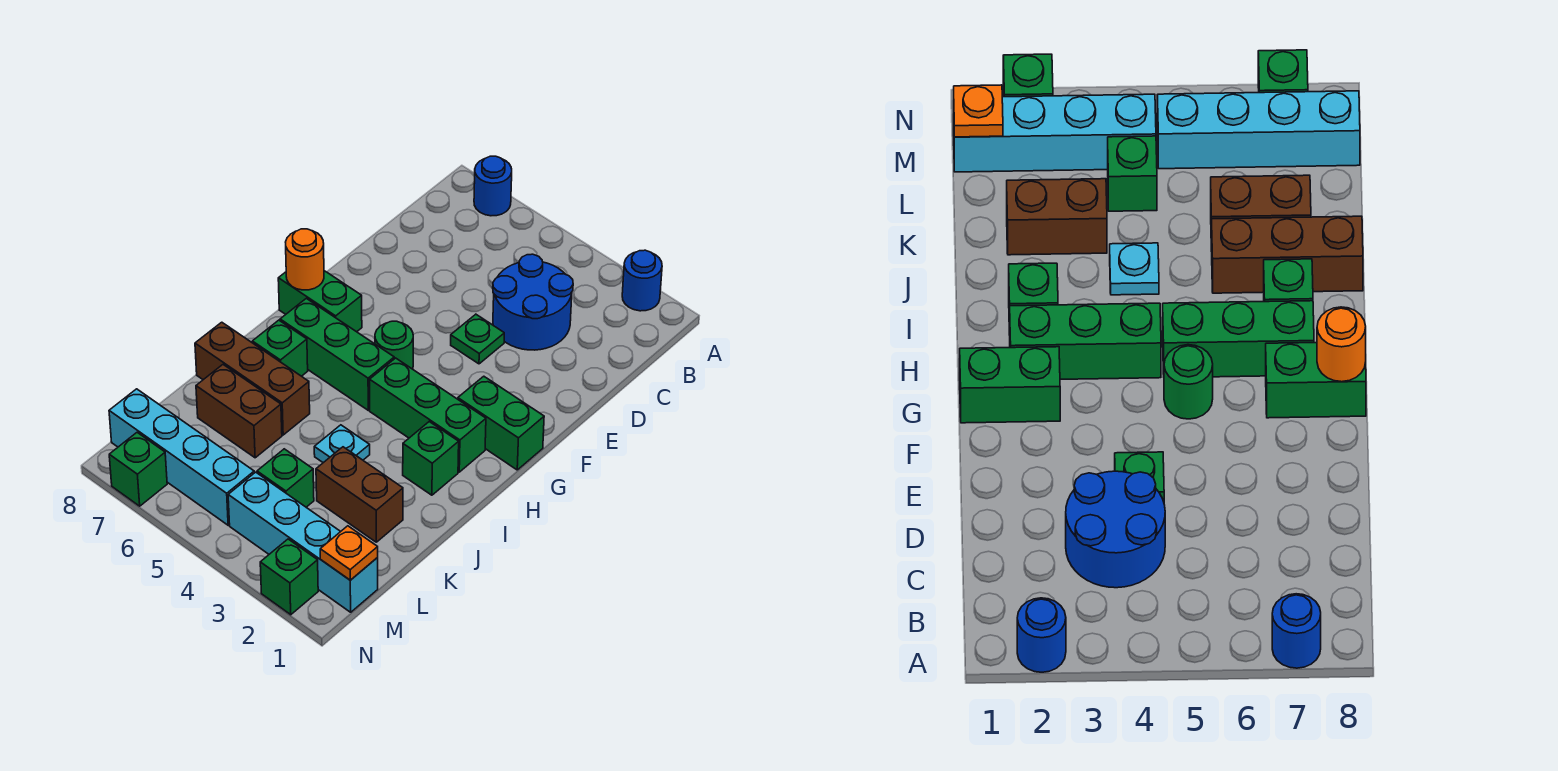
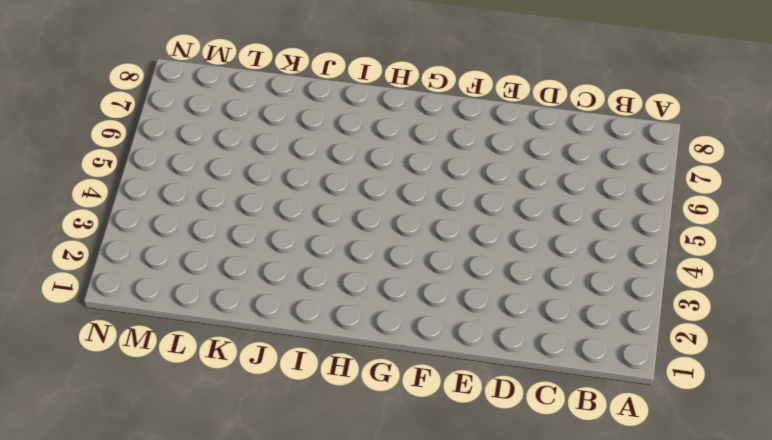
none -> blue round brick A2 level 1
none -> blue round brick A7 level 1
none -> blue round brick C3:D4 level 1

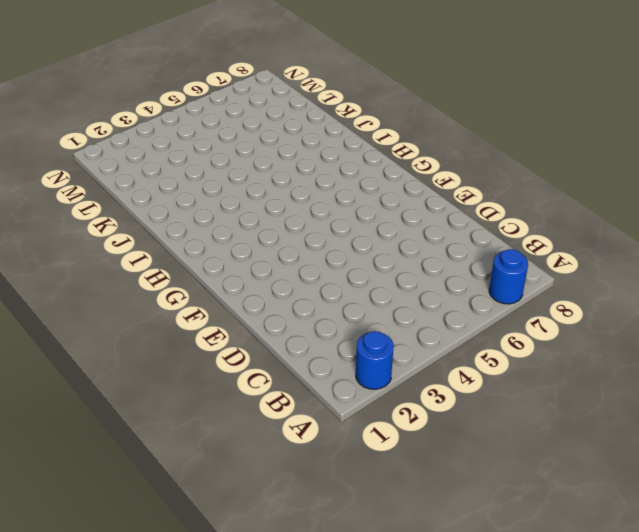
none -> blue round brick C3:D4 level 1
none -> green plate E4 level 1
none -> green brick G1:G2 level 1

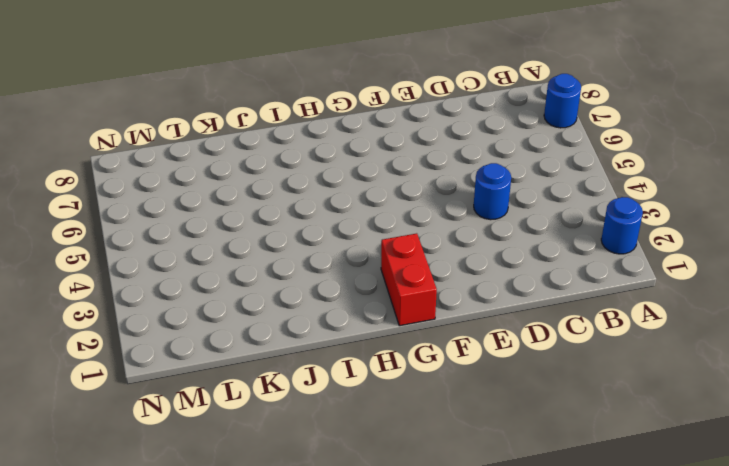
blue round brick D4 level 1 -> blue round brick C3:D4 level 1
red brick G1:G2 level 1 -> green brick G1:G2 level 1
none -> green plate E4 level 1
none -> green round brick G5 level 1
none -> green brick G7:G8 level 1

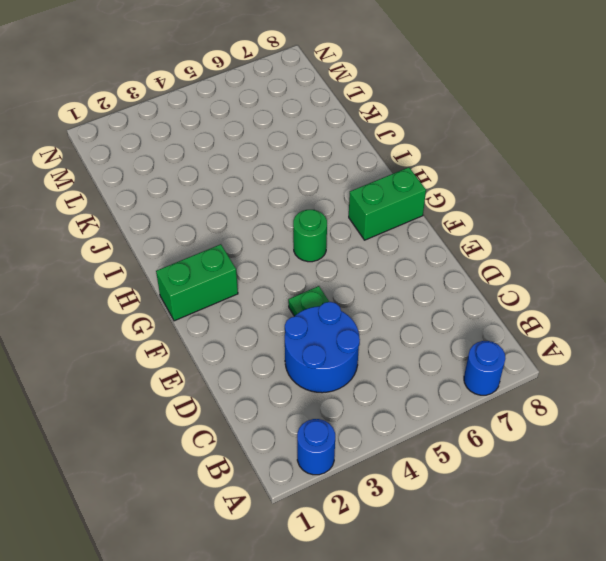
none -> green brick H2:H4 level 1
none -> green brick H5:H7 level 1
none -> green brick I2 level 1

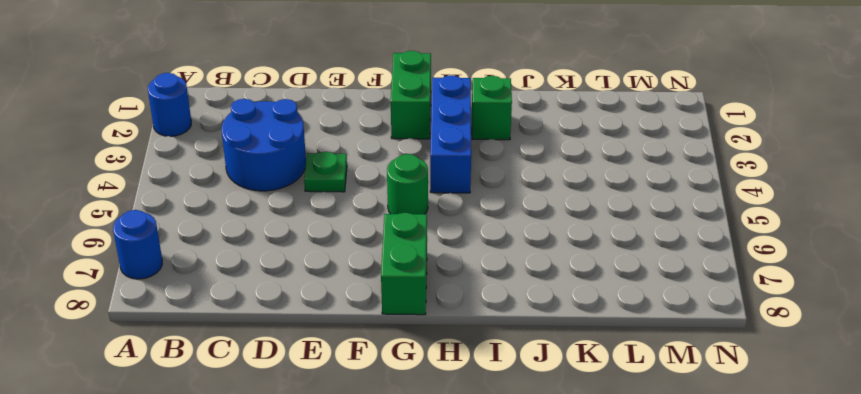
blue brick H2:H4 level 1 -> green brick H2:H4 level 1
none -> green brick H5:H7 level 1
none -> green brick I7 level 1
none -> cyan plate J4 level 1

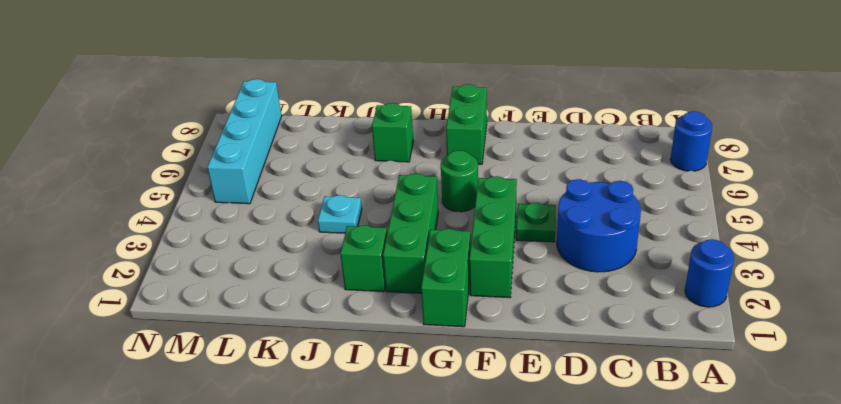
green brick F2:F4 level 1 -> green brick H5:H7 level 1
none -> brown brick J6:J8 level 1
none -> brown brick K2:K3 level 1
none -> brown brick K6:K7 level 1

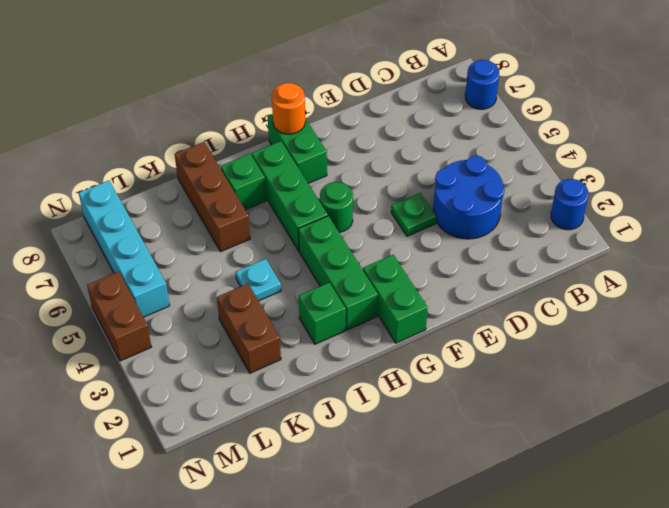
brown brick N4:N5 level 1 -> brown brick K6:K7 level 1
none -> green brick L4 level 1
none -> cyan brick M1:M4 level 1
none -> green brick N2 level 1

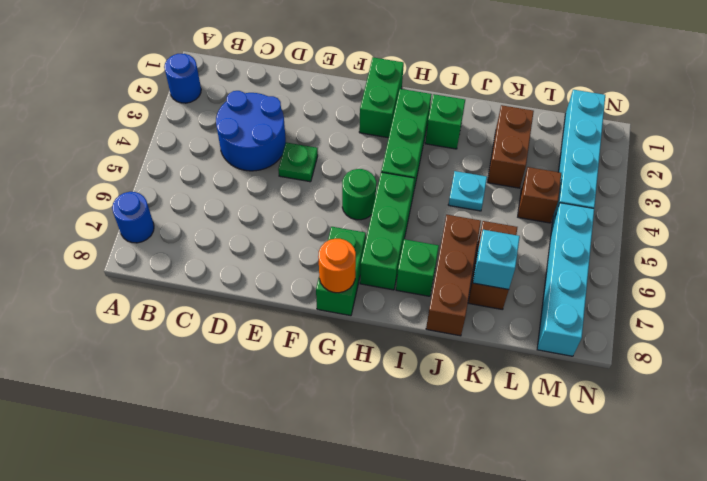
cyan brick K7 level 2 -> none
brown brick L4 level 1 -> green brick L4 level 1
none -> green brick N2 level 1
none -> green brick N7 level 1
none -> orange plate M1 level 2

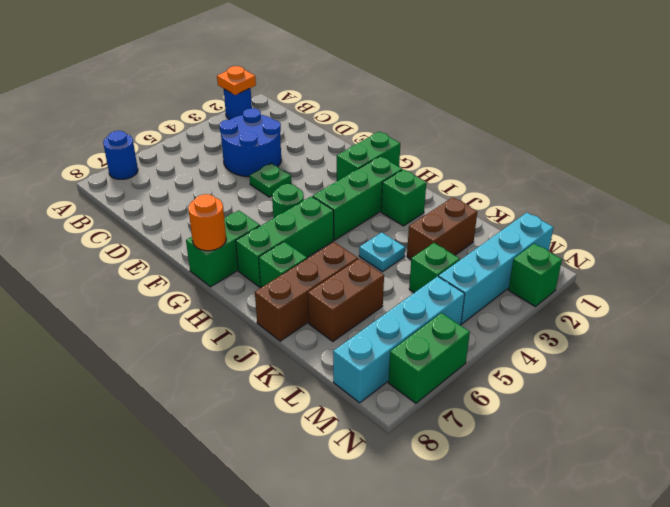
orange plate A2 level 2 -> orange plate M1 level 2
green brick N6:N7 level 1 -> green brick N7 level 1

